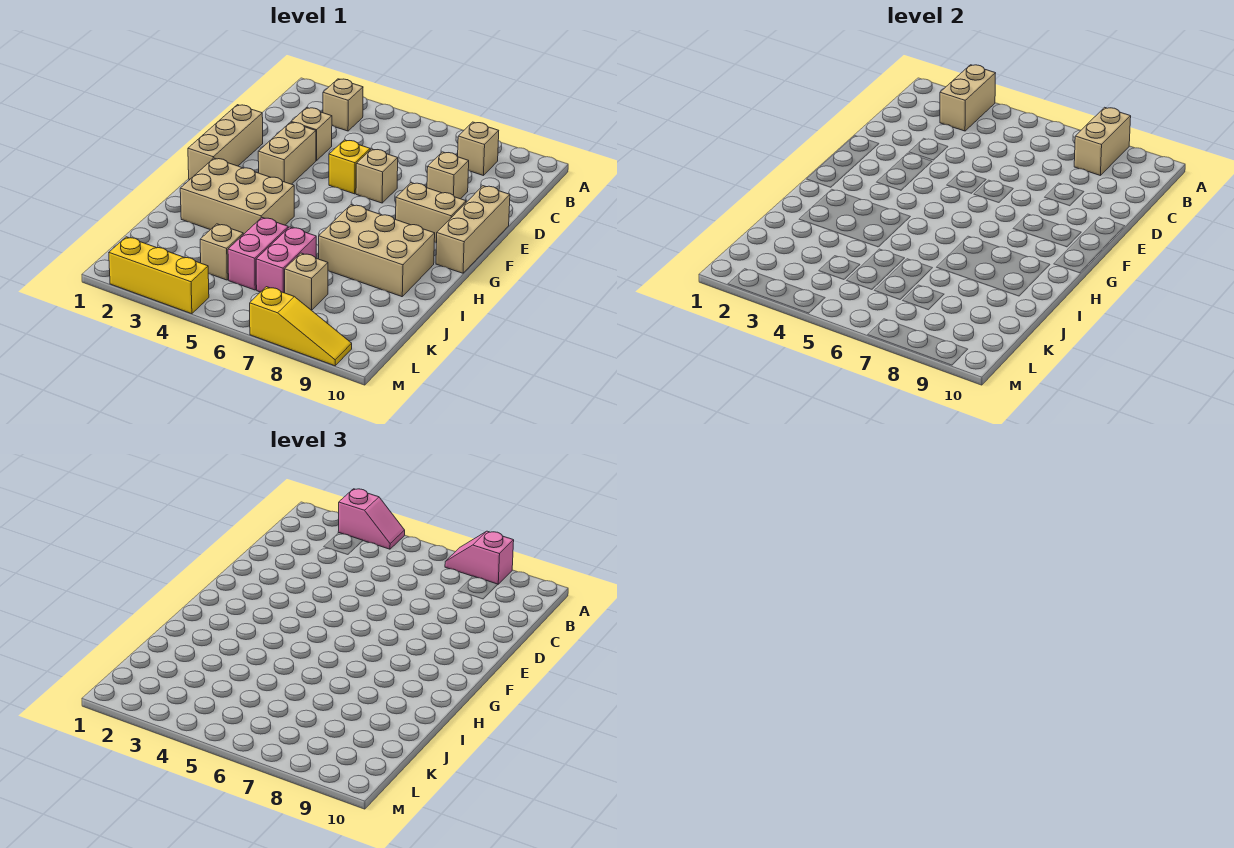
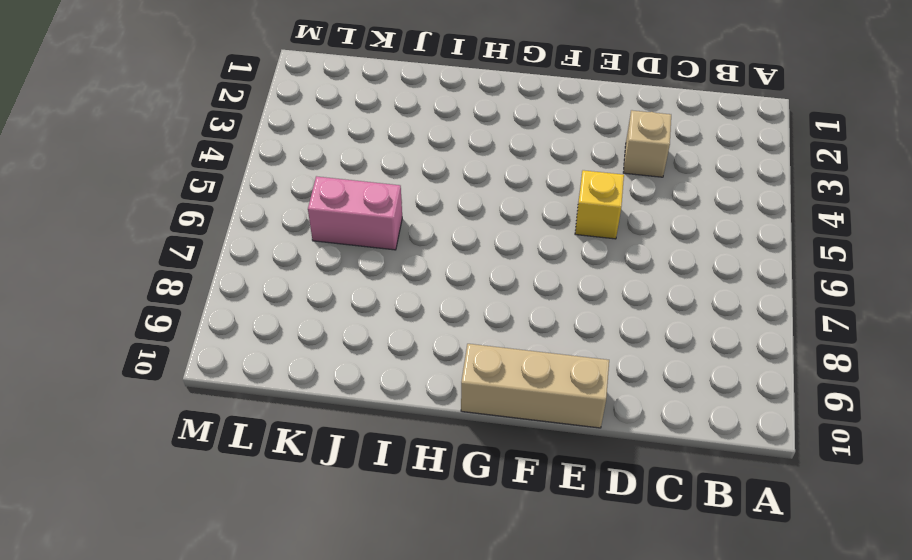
none -> tan brick B3 level 1
none -> tan brick B8 level 1
none -> tan brick D8 level 1

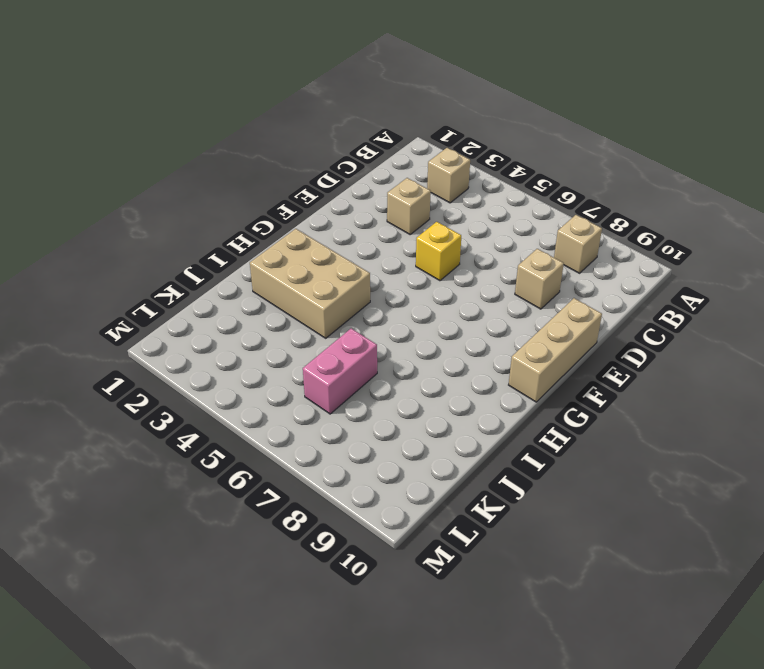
none -> tan brick E1:G1 level 1
none -> tan brick E3:F3 level 1
none -> tan brick E6 level 1

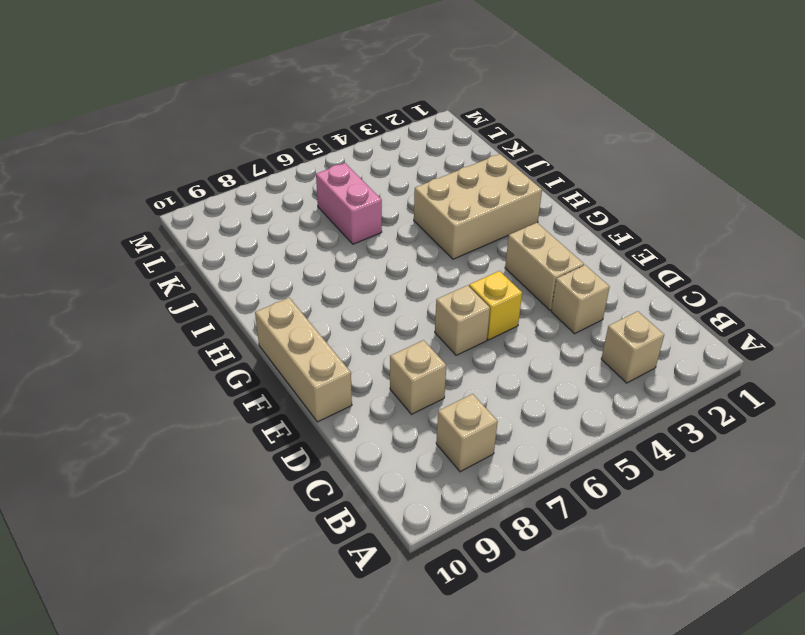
none -> tan brick E1:G1 level 1
none -> tan brick F8:F9 level 1
none -> tan brick H7:I9 level 1

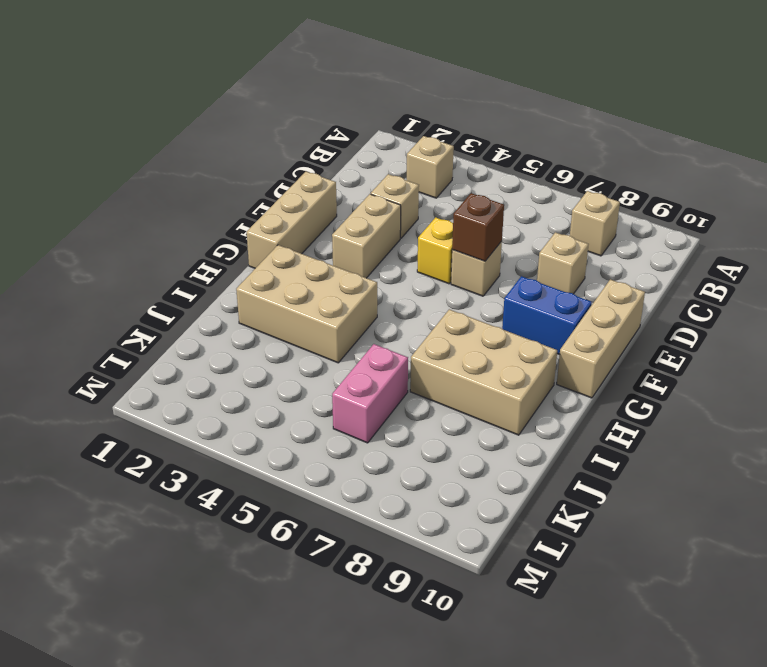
brown brick E6 level 2 -> none
blue brick F8:F9 level 1 -> tan brick F8:F9 level 1
none -> pink brick J5:K5 level 1
none -> tan brick K4 level 1
none -> tan brick K7 level 1

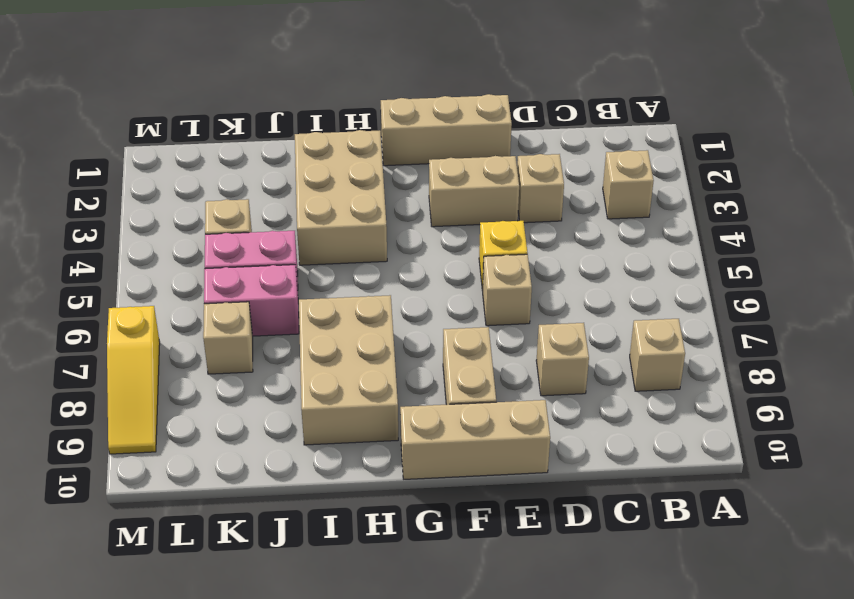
none -> yellow brick M2:M4 level 1
none -> tan brick A3:B3 level 2
none -> tan brick A8:B8 level 2

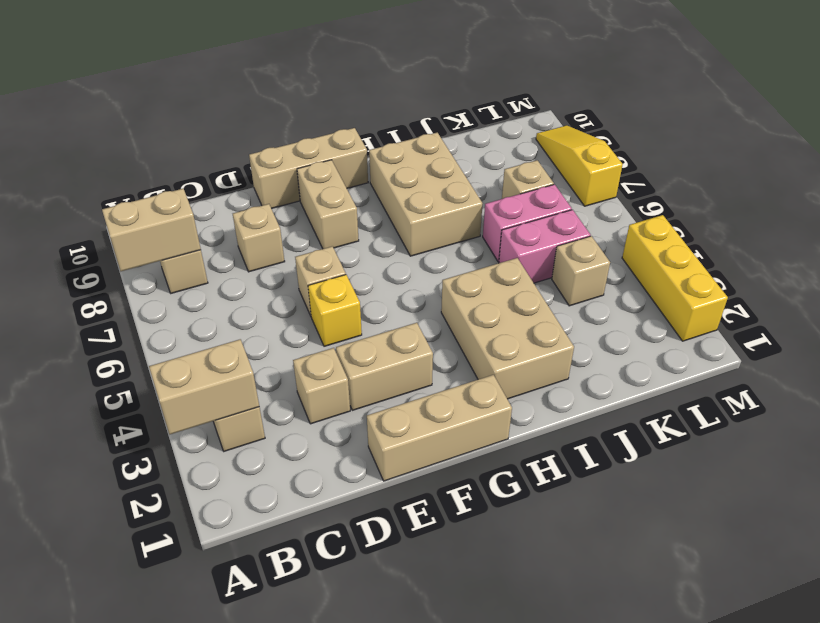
none -> pink slope A3:A4 level 3 top 3
none -> pink slope A7:A8 level 3 top 8

